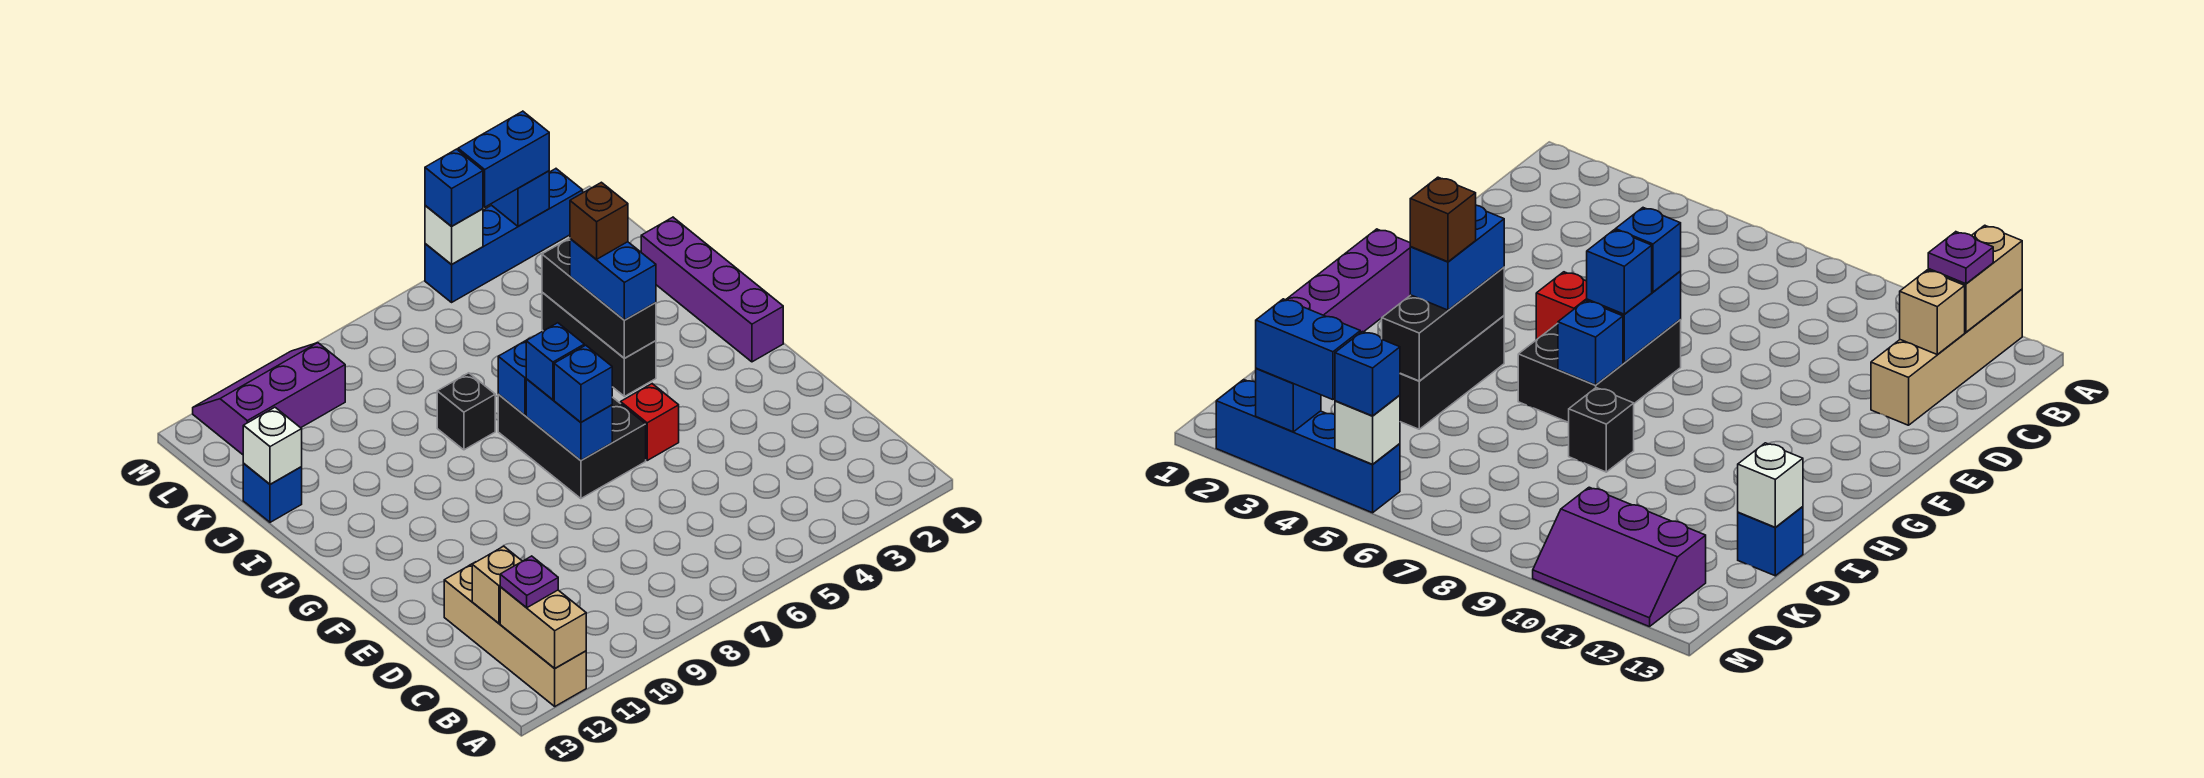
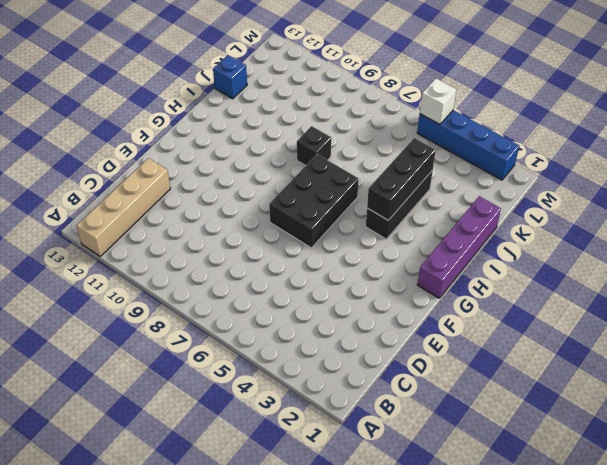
none -> red brick F5 level 1
none -> purple slope L10:M12 level 1 top L
none -> tan brick A12:B12 level 2

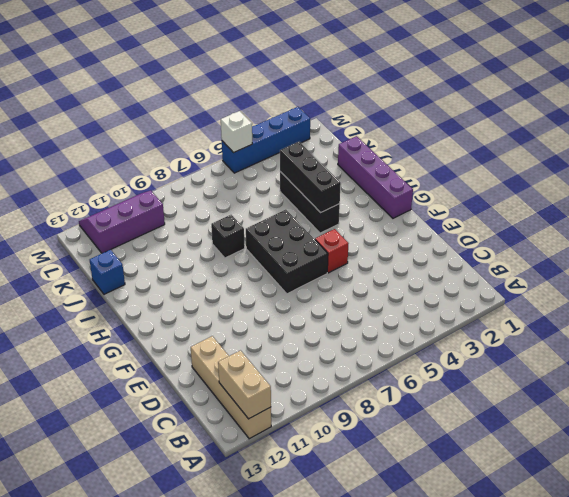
none -> tan brick C12 level 2
none -> blue brick F7:G7 level 2
none -> blue brick H7 level 2

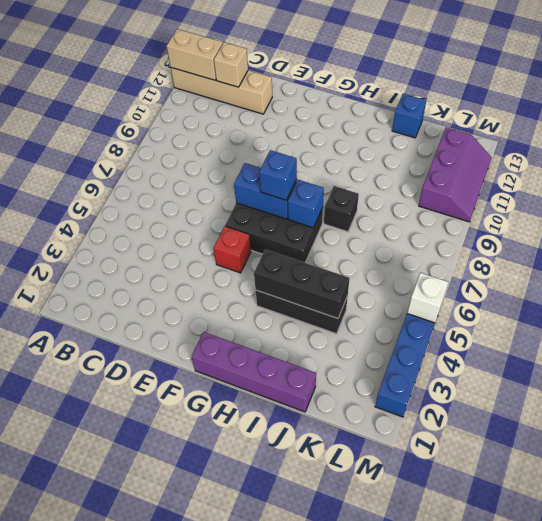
none -> white brick J13 level 2
none -> blue brick M3 level 2
none -> purple plate B12 level 3

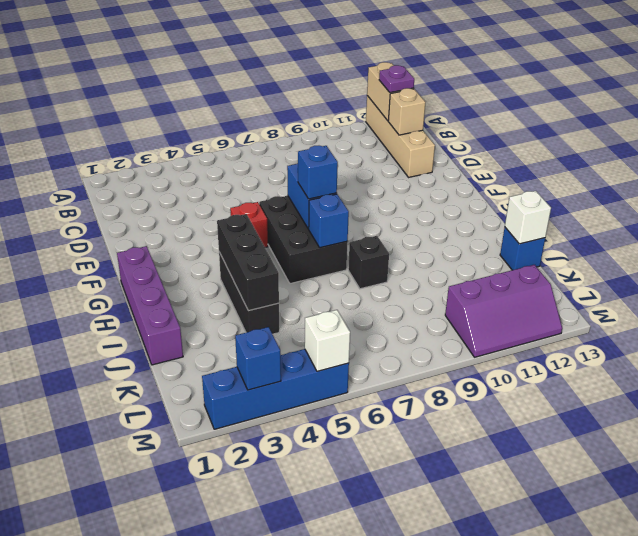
none -> blue brick F7 level 3
none -> blue brick H4:I4 level 3
none -> blue brick M3:M4 level 3

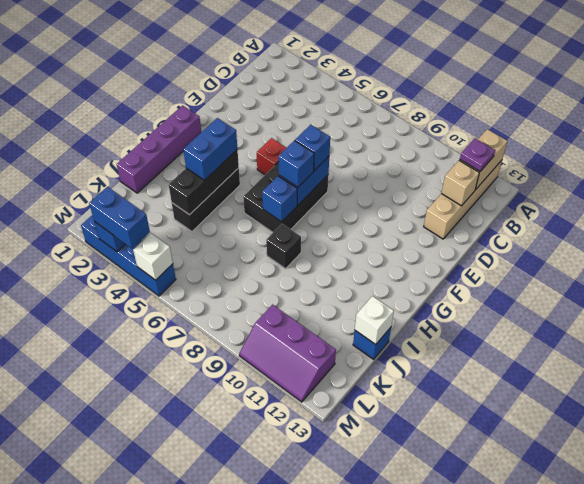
none -> blue brick M5 level 3
none -> brown brick I4 level 4

